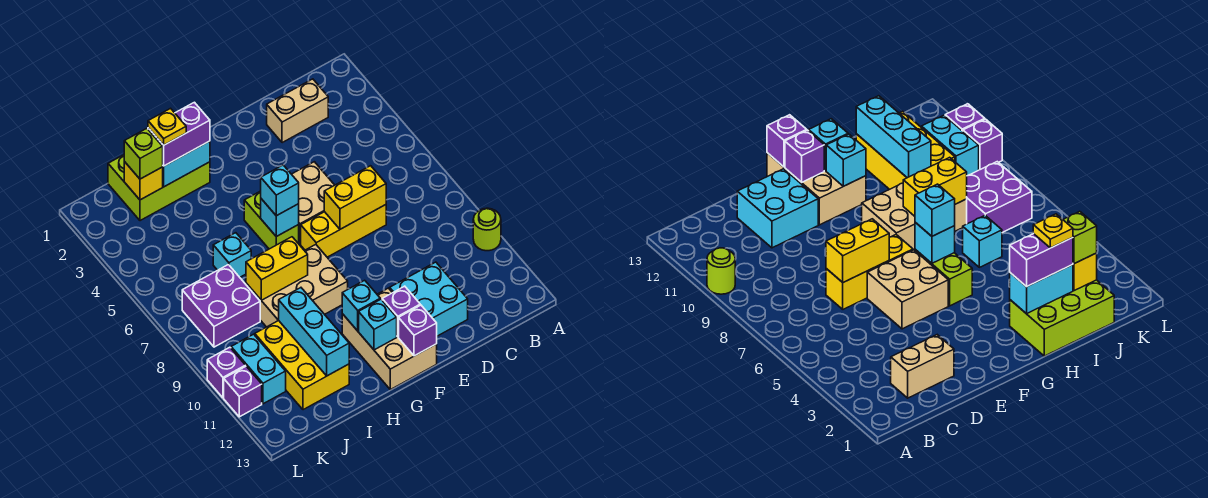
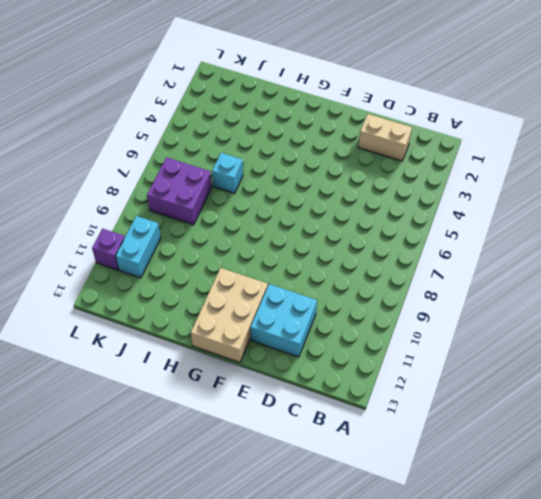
none -> lime round brick A10 level 1
none -> yellow brick D7:F7 level 1
none -> tan brick E5:F6 level 1

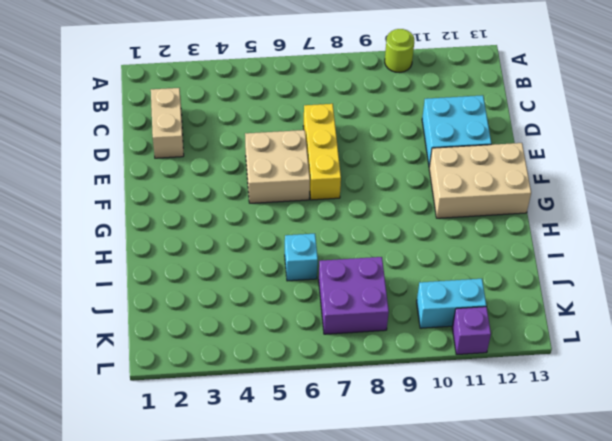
none -> lime brick G5:G6 level 1
none -> tan brick G8:I9 level 1
none -> lime brick H1:J2 level 1

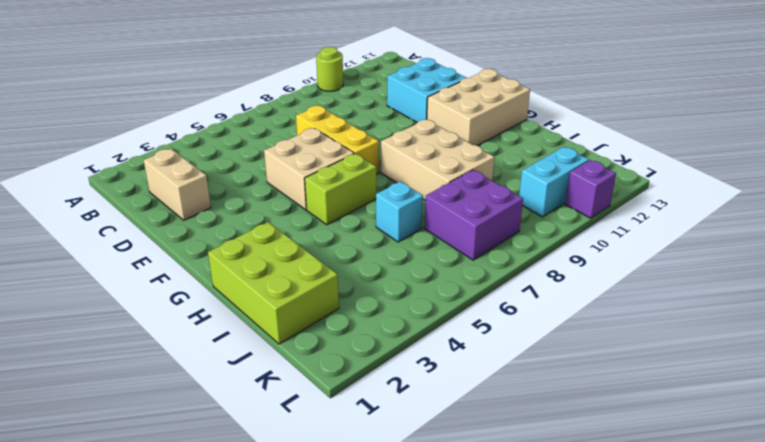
none -> yellow brick I10:J12 level 1
none -> purple brick L10 level 1
none -> yellow brick D7:E7 level 2

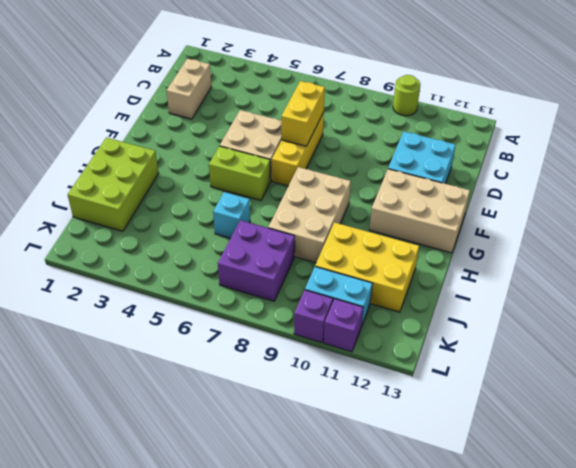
none -> purple brick F12 level 2
none -> purple brick F13 level 2
none -> cyan brick G6 level 2

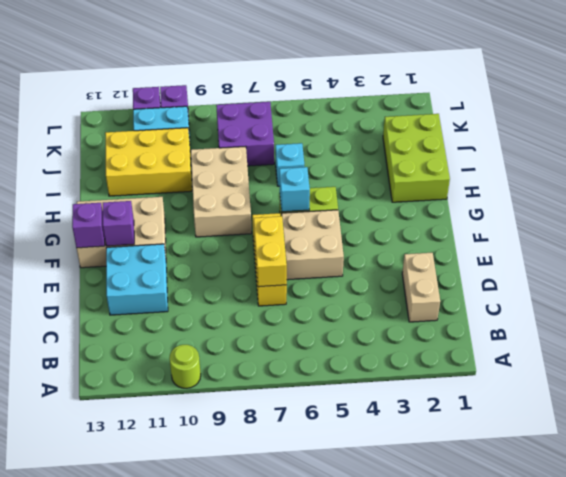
none -> cyan brick G11 level 2
none -> cyan brick G12 level 2
none -> cyan brick H2:I2 level 2

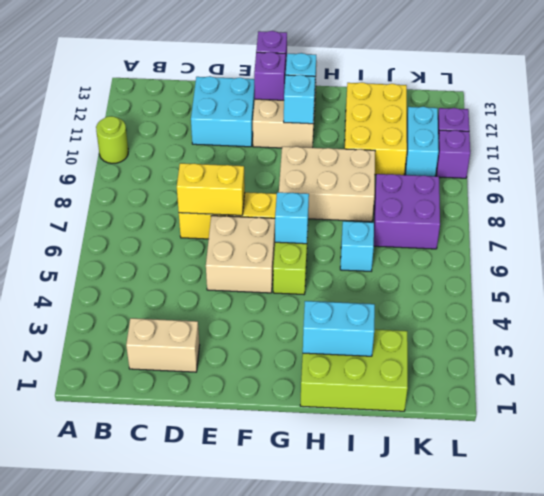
none -> yellow brick H8:I8 level 2
none -> cyan brick I10:I12 level 2
none -> yellow brick J2 level 2

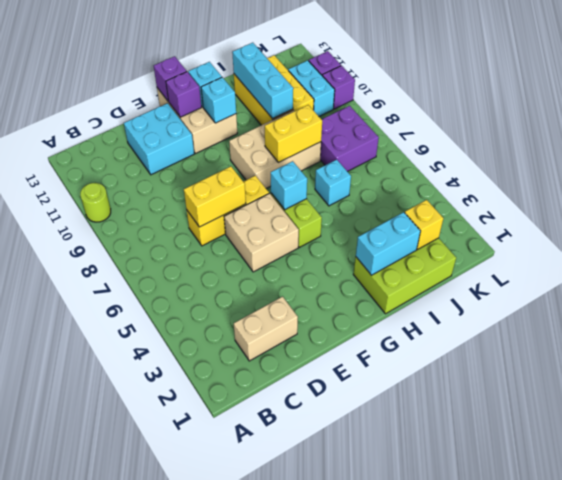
none -> cyan brick G6 level 3
none -> purple brick H2:I2 level 3
none -> lime brick J2 level 3

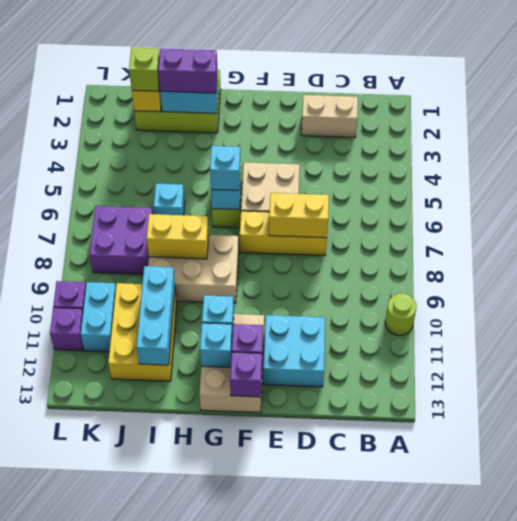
none -> yellow plate I2 level 4

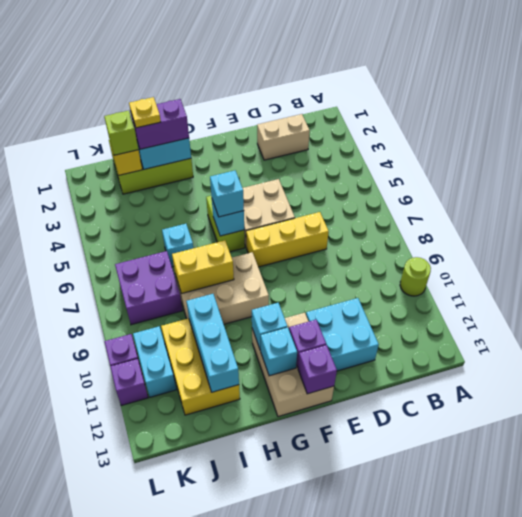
none -> yellow brick D7:E7 level 2

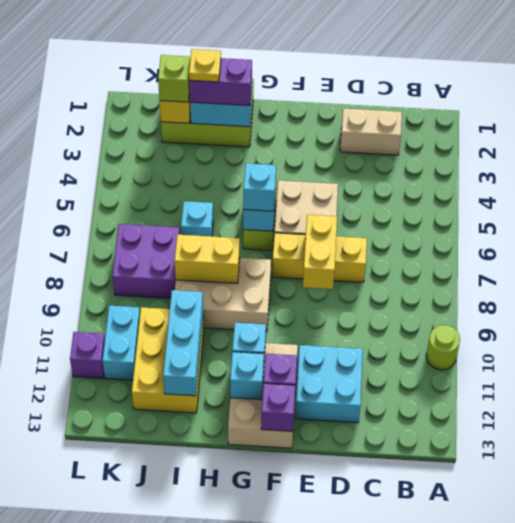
yellow brick E7:E8 level 2 -> yellow brick D7:E7 level 2
none -> purple brick L10 level 1

